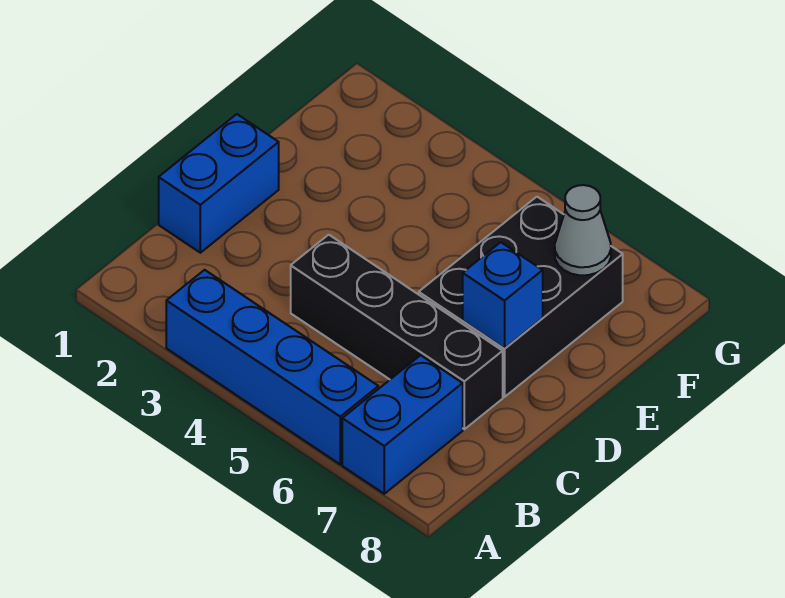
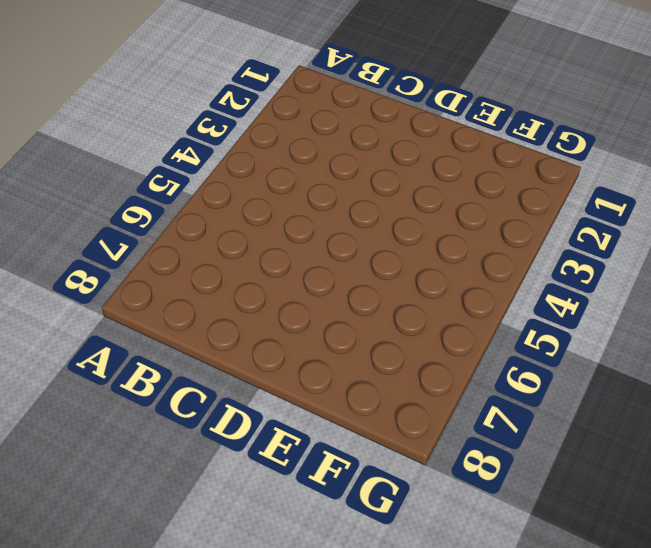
none -> blue brick A3:A6 level 1
none -> blue brick A7:B7 level 1

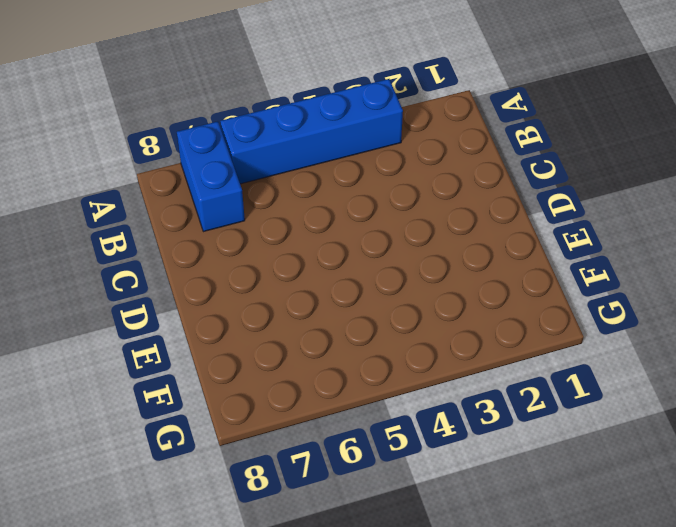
none -> blue brick C1:D1 level 1
none -> black brick C4:C7 level 1

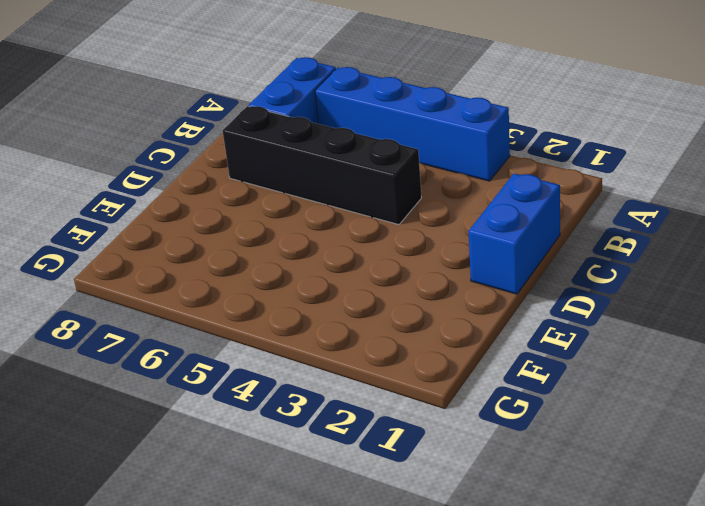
none -> black brick D6:F7 level 1
none -> blue brick D7 level 2

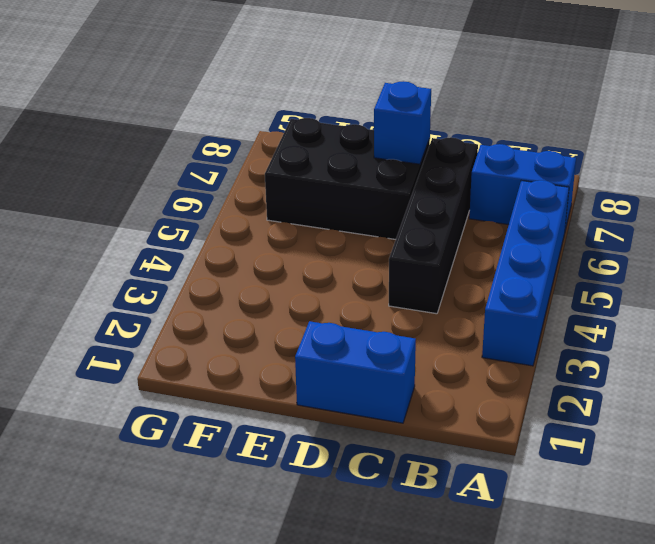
none -> grey cone F7 level 2

